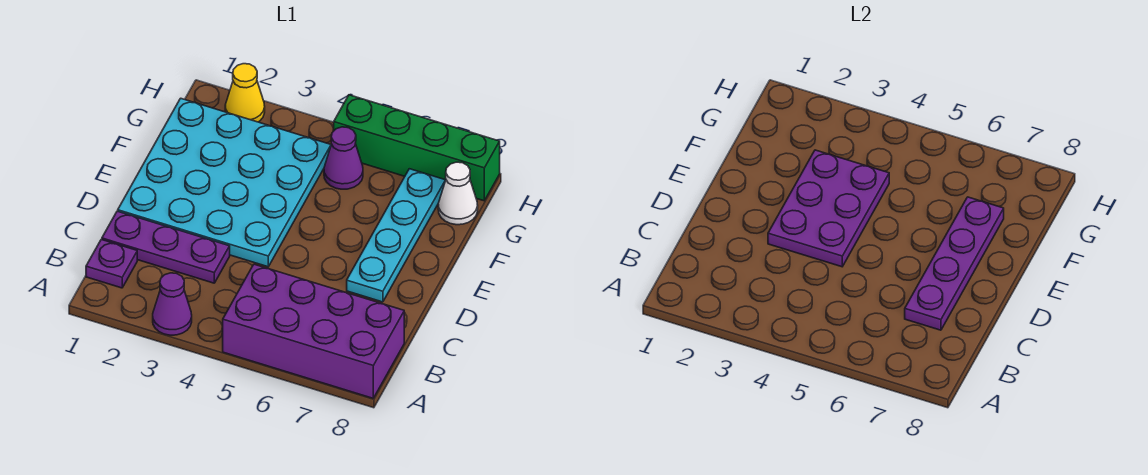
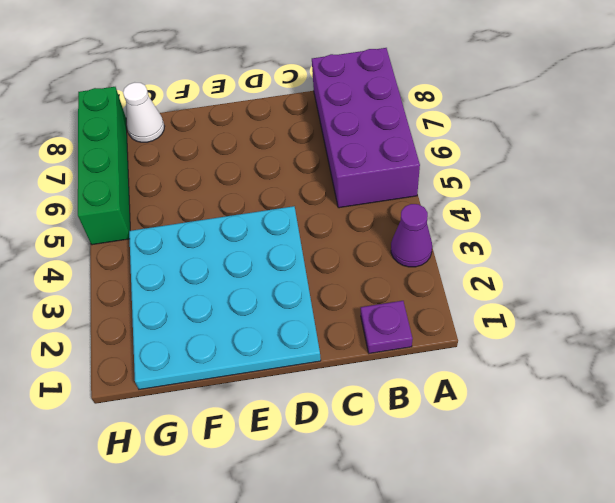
none -> purple plate C1:C3 level 1
none -> cyan plate D7:G7 level 1
none -> purple cone G5 level 1

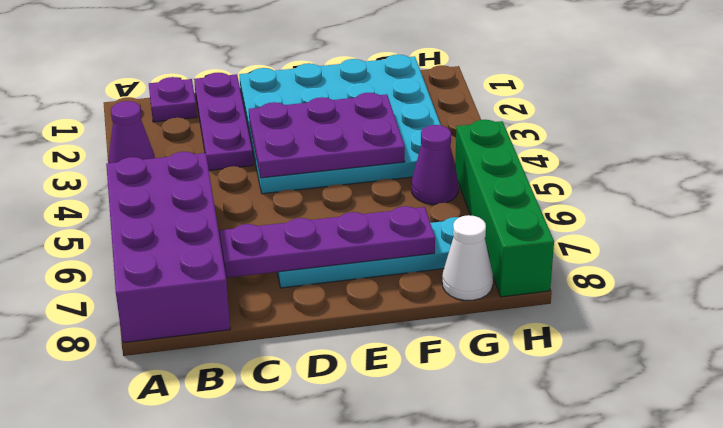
none -> yellow cone H2 level 1

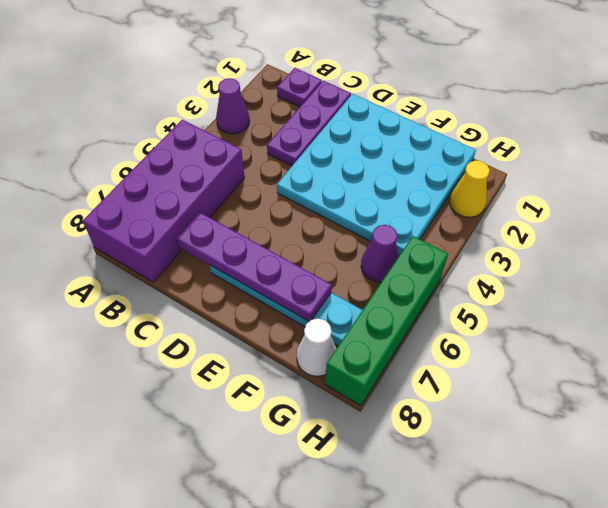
none -> purple plate D3:F4 level 2

